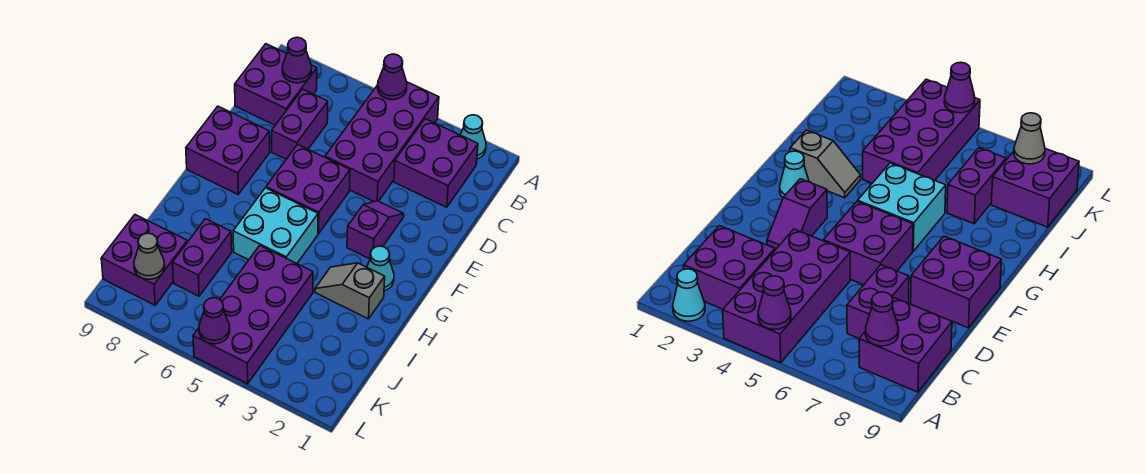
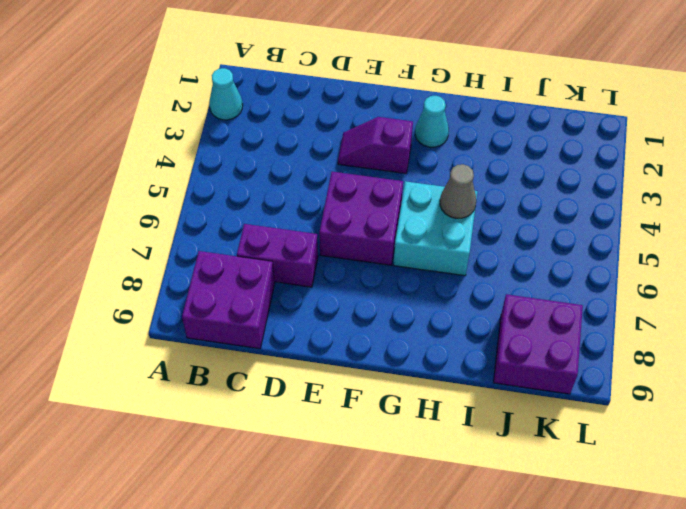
grey cone H5 level 2 -> grey cone K8 level 2
none -> purple brick A4:D5 level 1
none -> purple brick B2:C3 level 1
none -> purple brick E8:F9 level 1

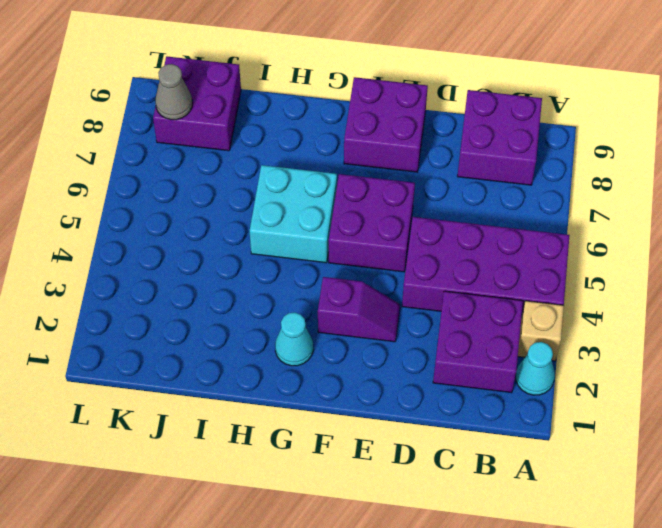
tan brick A3 level 1 -> none
none -> purple brick C7:D7 level 1
none -> grey slope H2:H3 level 1 top 2
none -> purple brick I4:L5 level 1

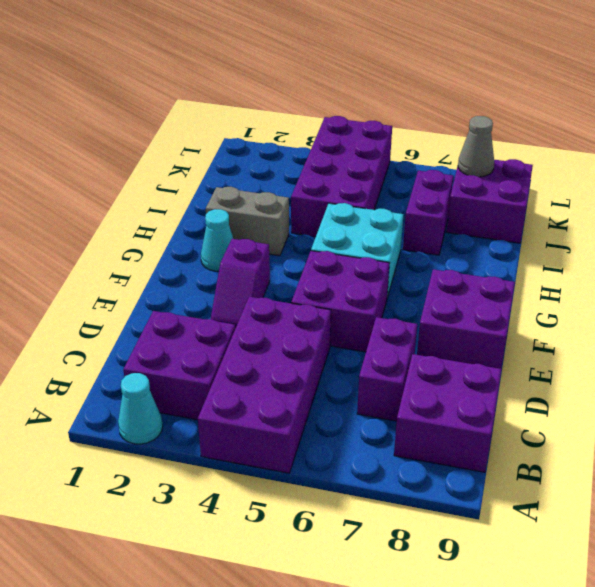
grey brick H2:H3 level 1 -> grey slope H2:H3 level 1 top 2
none -> purple cone A5 level 2
none -> purple cone B8 level 2
none -> purple cone L5 level 2

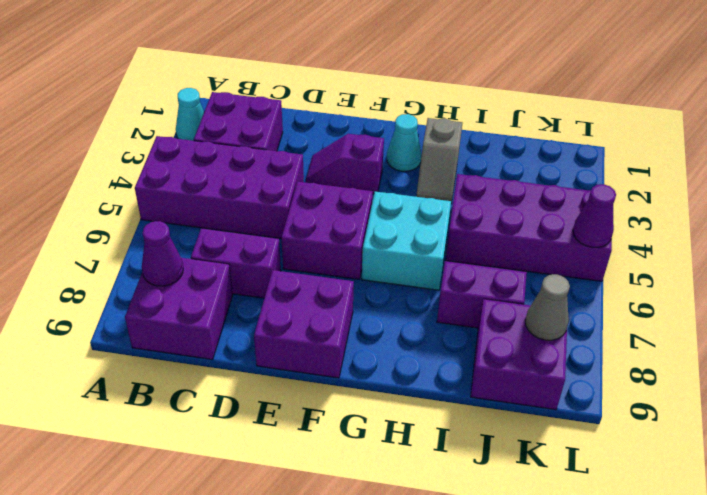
none -> purple cone A5 level 2

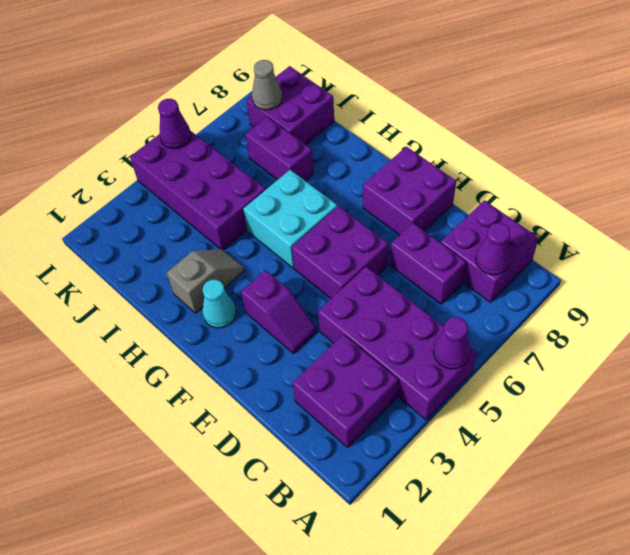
none -> cyan cone A2 level 1

